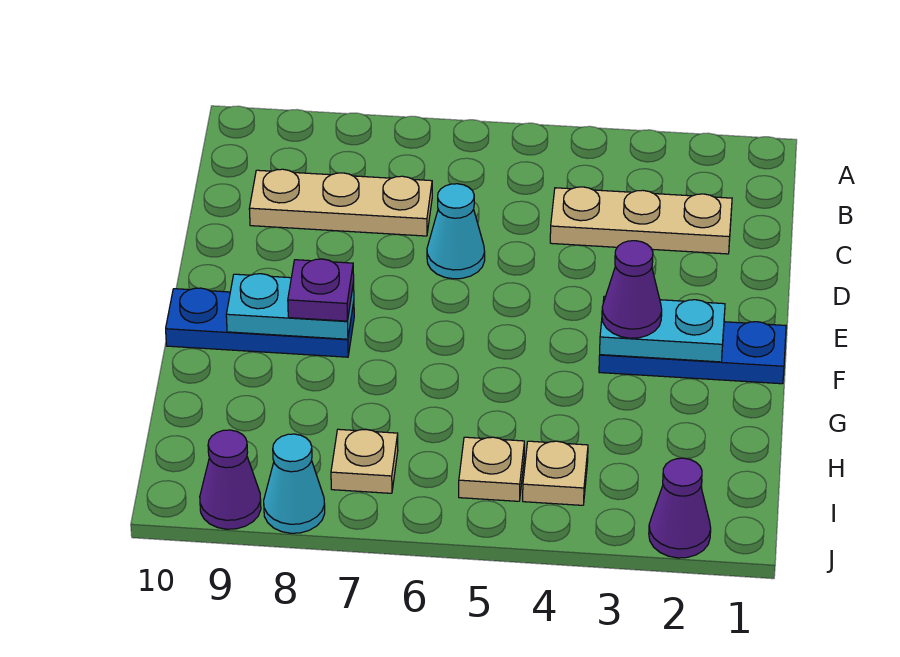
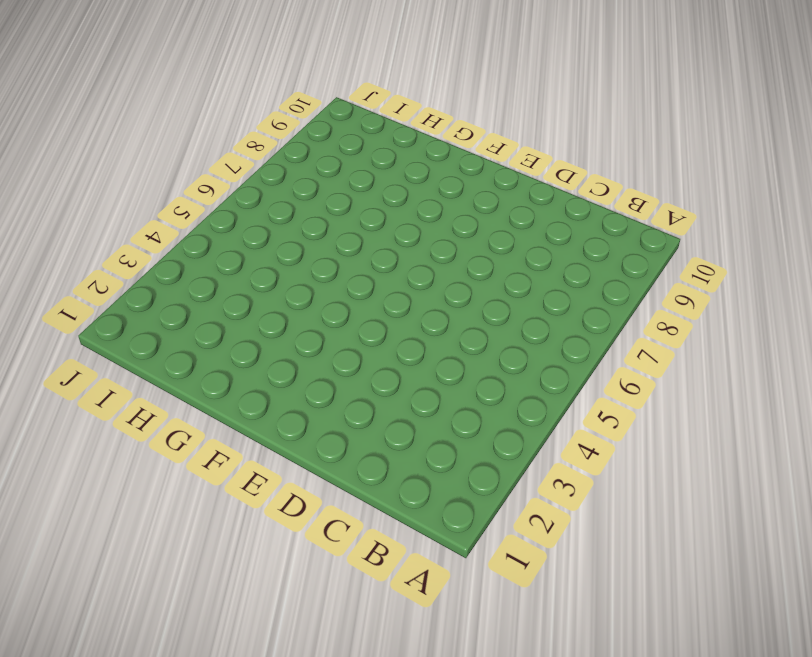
none -> tan plate C2:C4 level 1
none -> tan plate C7:C9 level 1
none -> cyan cone D6 level 1

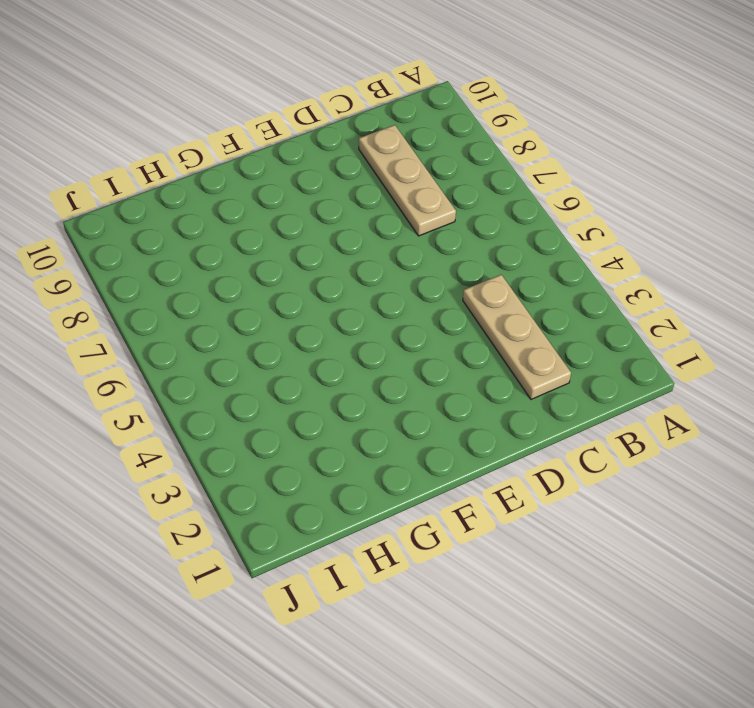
none -> cyan cone D6 level 1
none -> blue plate F1:F3 level 1
none -> blue plate F8:F10 level 1

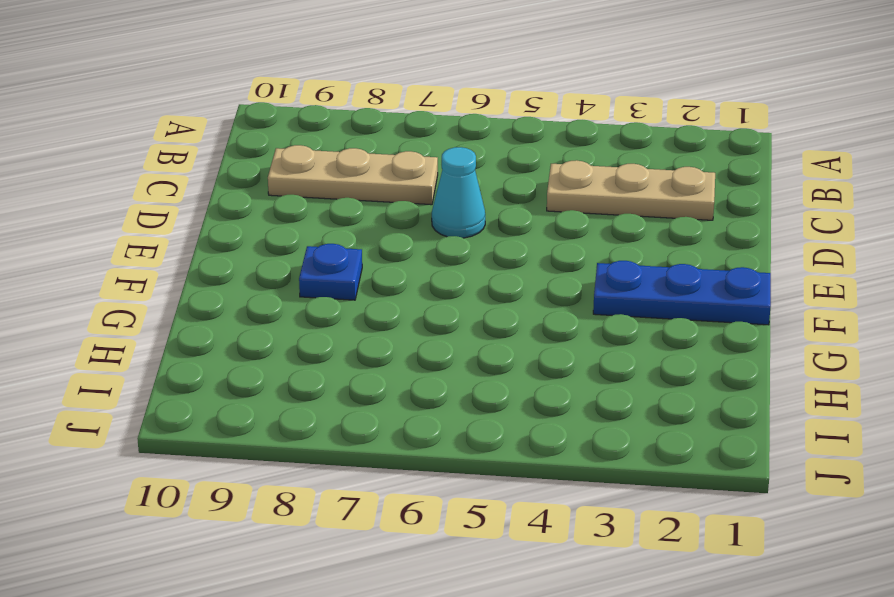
blue plate F8 level 1 -> blue plate F8:F10 level 1
none -> tan plate I4 level 1
none -> tan plate I5 level 1
none -> tan plate I7 level 1

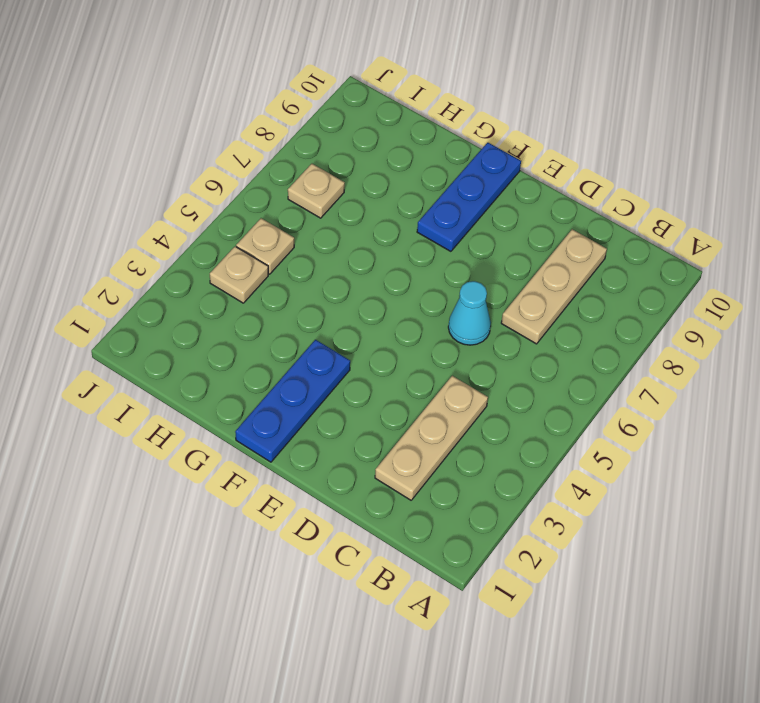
none -> purple cone J2 level 1
none -> cyan cone J8 level 1
none -> purple cone J9 level 1

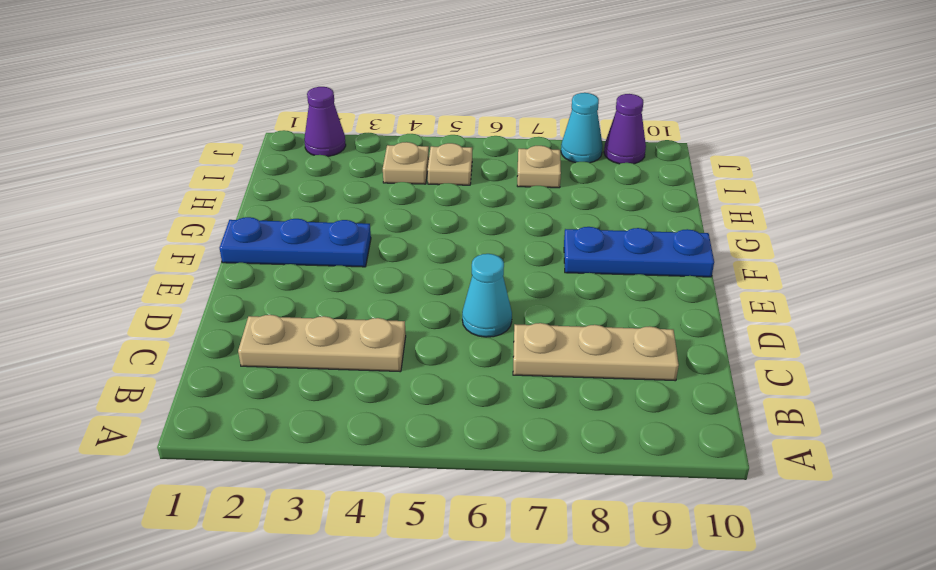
none -> cyan plate F2:F3 level 2
none -> cyan plate F8:F9 level 2
none -> purple cone F3 level 3

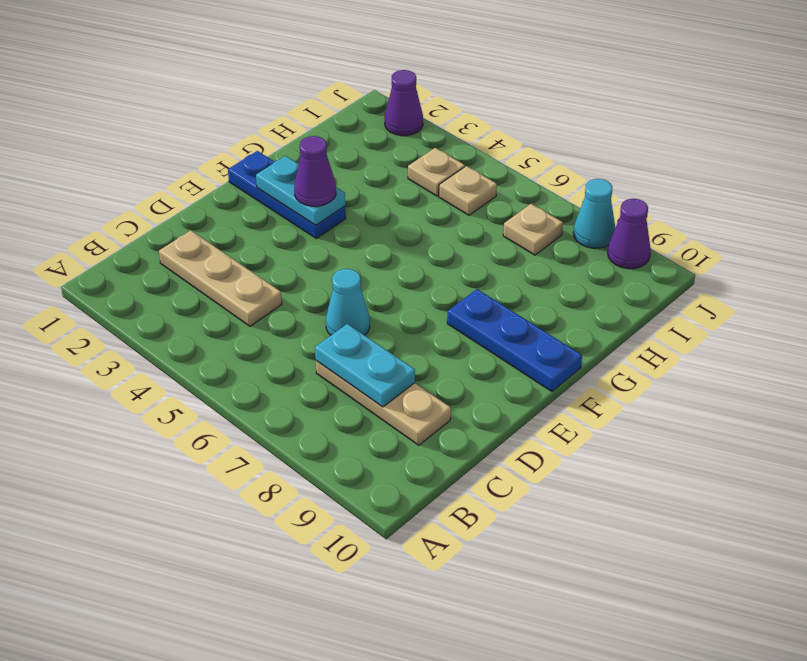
cyan plate C7:C8 level 2 -> cyan plate F8:F9 level 2
none -> purple plate F8 level 3

